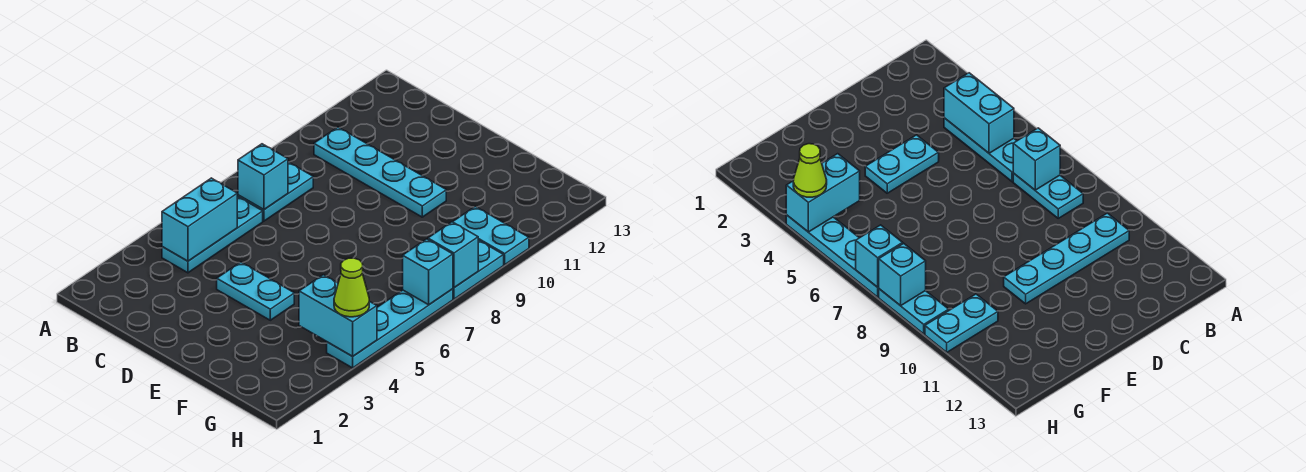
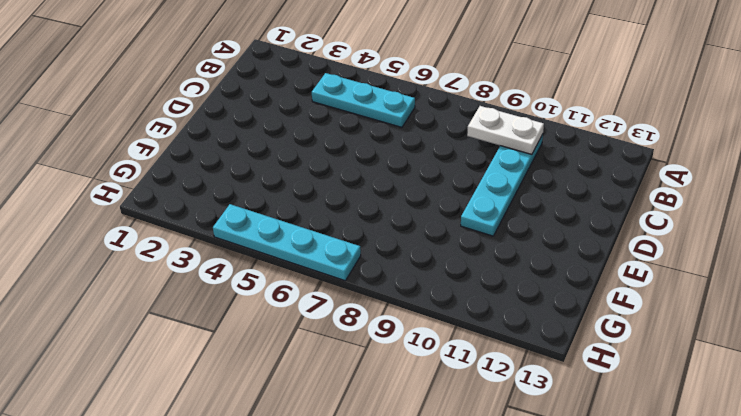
white plate B9:B10 level 2 -> none
none -> cyan plate B7:B8 level 1
none -> cyan plate D4:E4 level 1
none -> cyan plate G10:H10 level 1

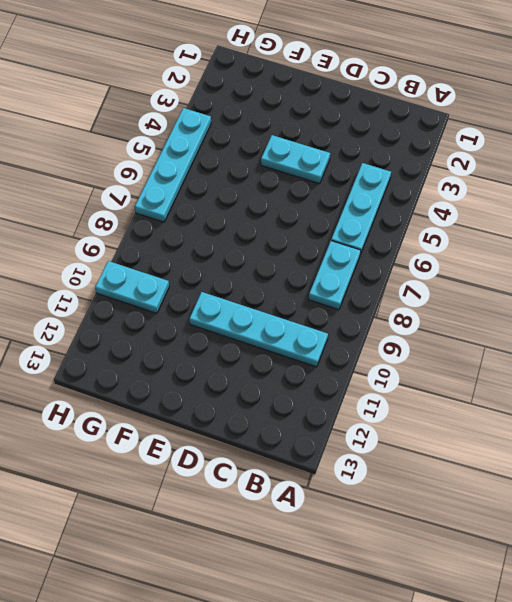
none -> cyan plate H8:H9 level 1
none -> cyan brick B4:B5 level 2
none -> cyan brick B7 level 2

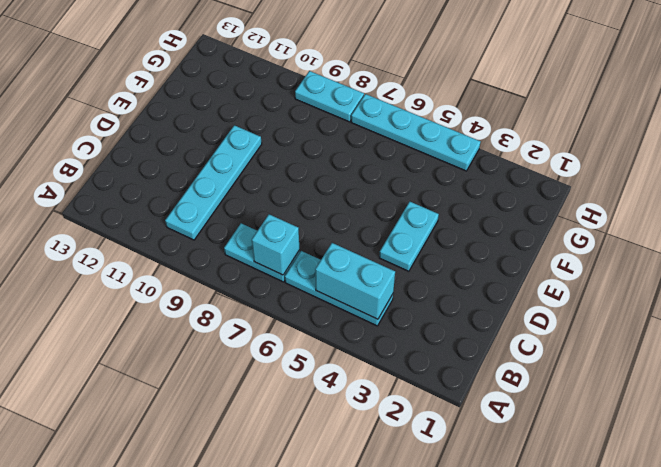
none -> cyan plate G10:H10 level 1
none -> cyan brick G4:H4 level 2
none -> cyan brick H7 level 2

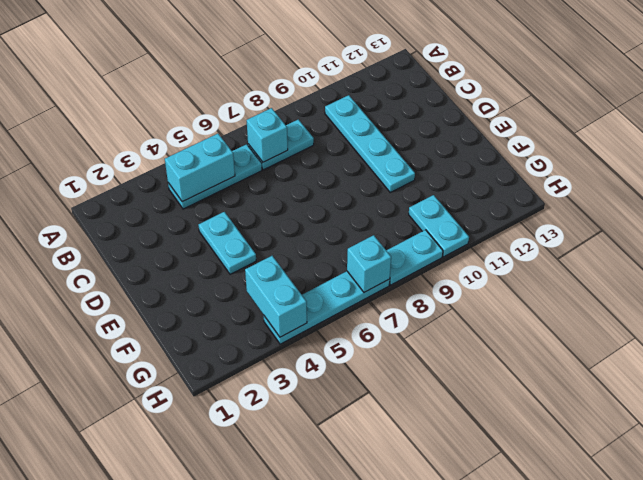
none -> cyan brick H8 level 2
none -> lime cone H4 level 3

